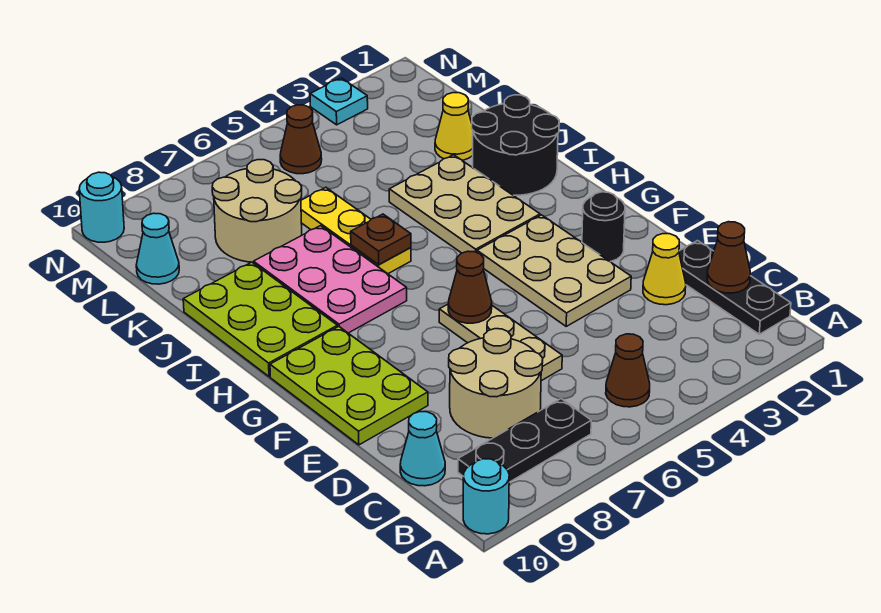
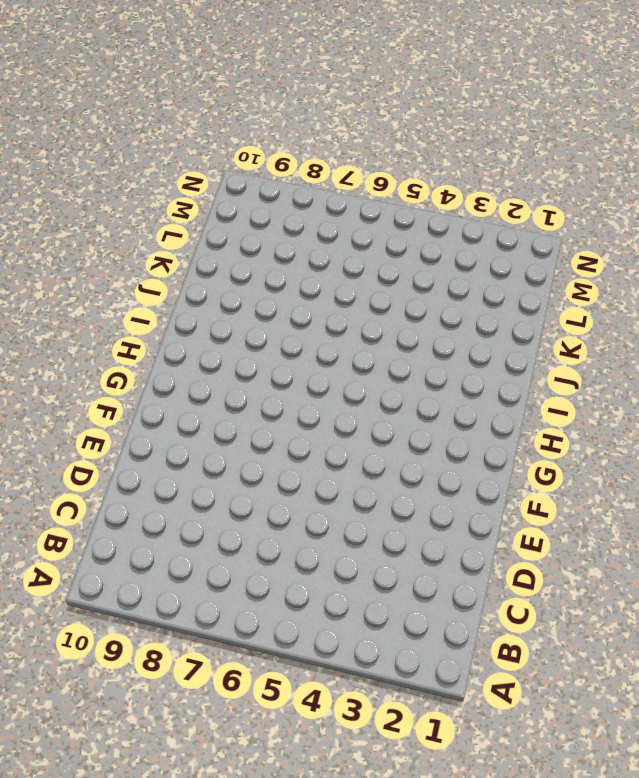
none -> cyan round brick A10 level 1
none -> black plate B1:D1 level 1
none -> brown cone B5 level 1

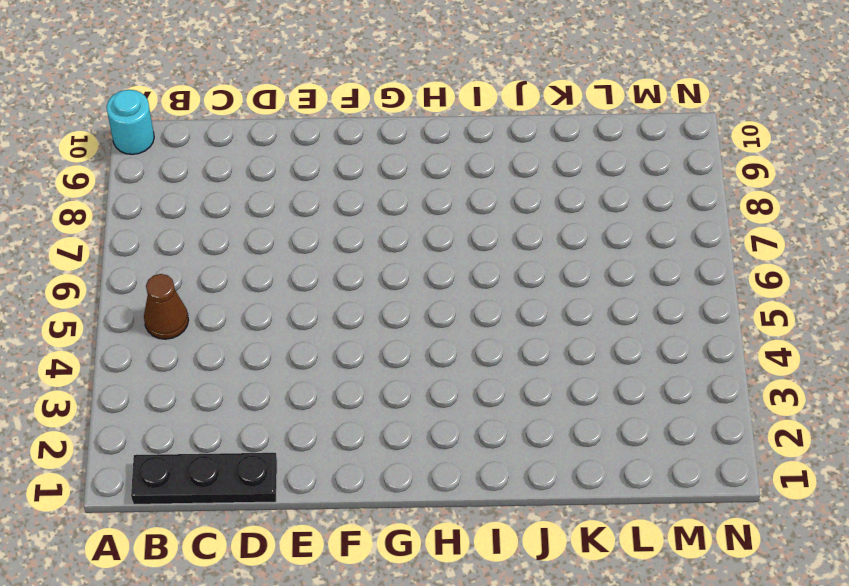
none -> black plate B7:B9 level 1
none -> tan round brick C7:D8 level 1
none -> cyan cone C10 level 1

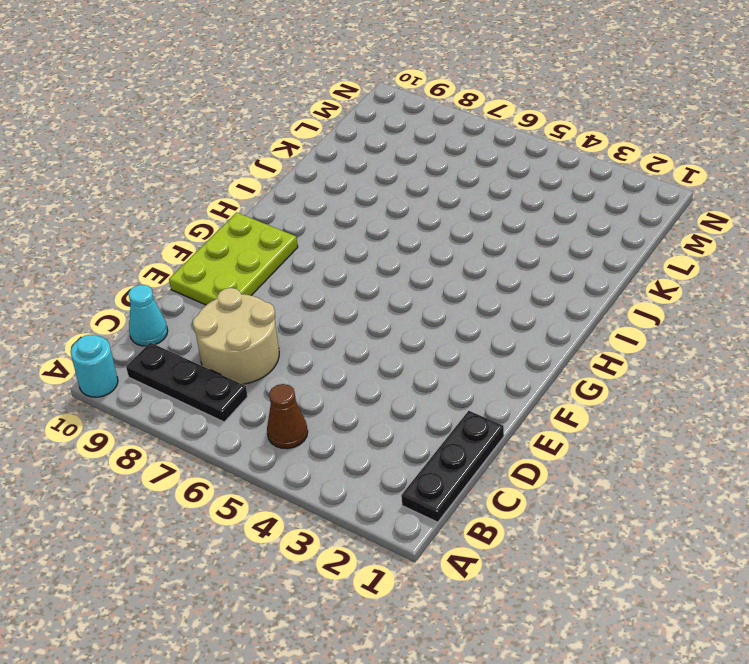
none -> yellow cone D2 level 1
none -> tan plate D6:F6 level 1
none -> tan plate E3:G4 level 1

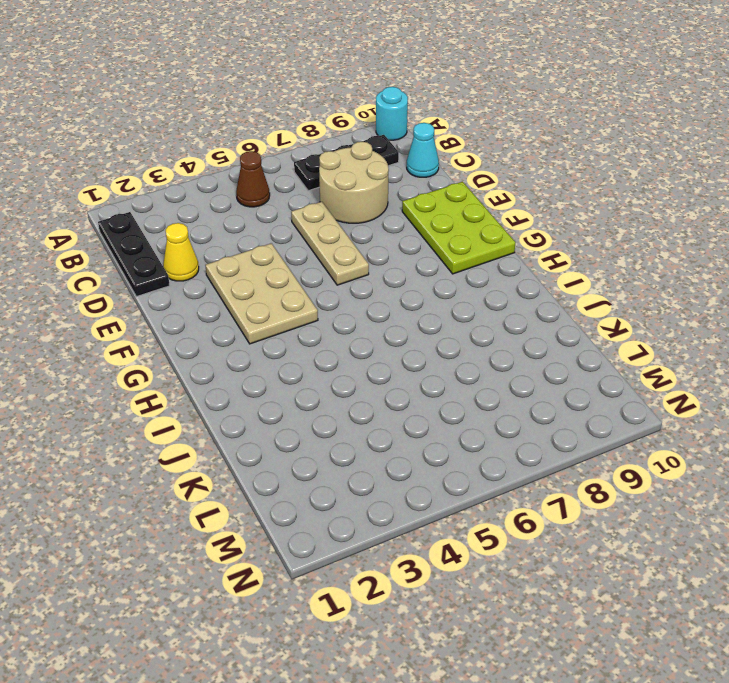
none -> black round brick F2 level 1
none -> tan plate H3:J4 level 1
none -> pink plate H7:J8 level 1

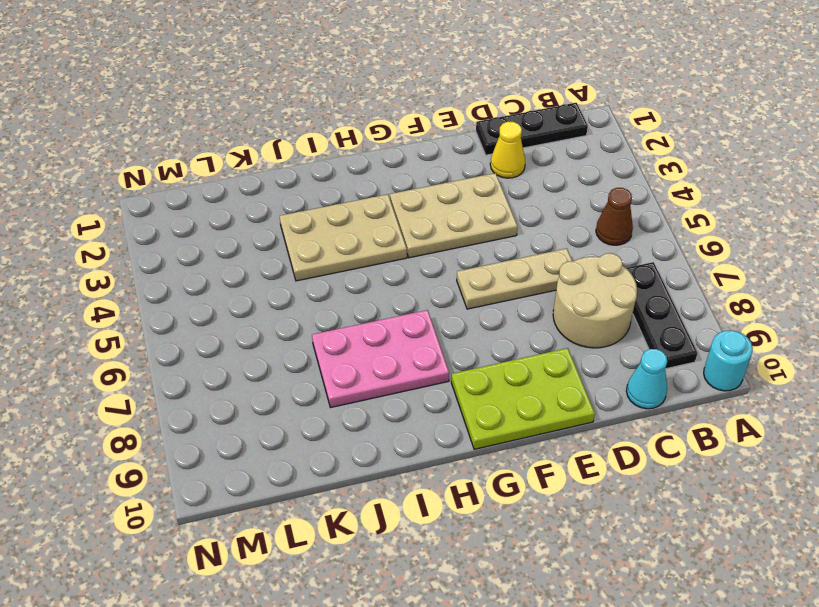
none -> black round brick F2 level 1
none -> lime plate H9:J10 level 1
none -> black round brick I1:J2 level 1

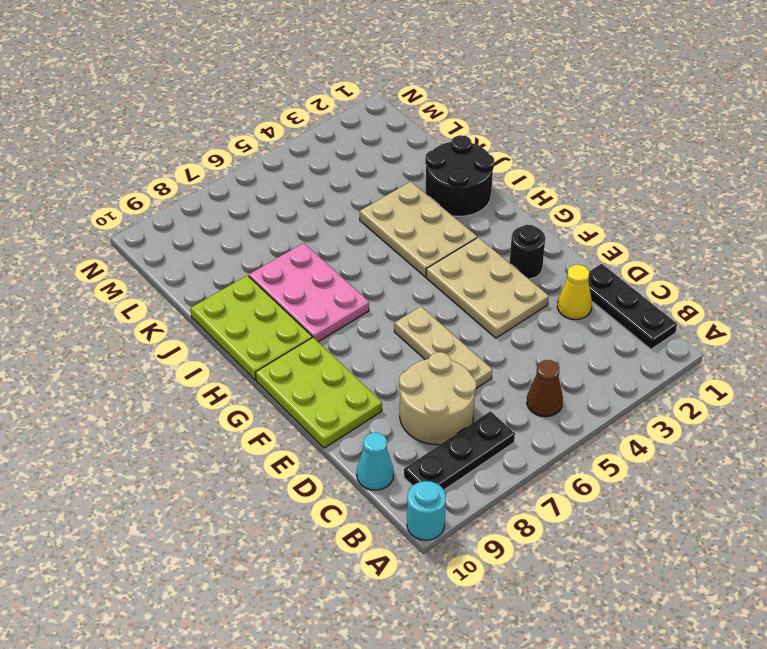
none -> yellow plate I6:K6 level 1
none -> yellow cone K2 level 1
none -> tan round brick K7:L8 level 1

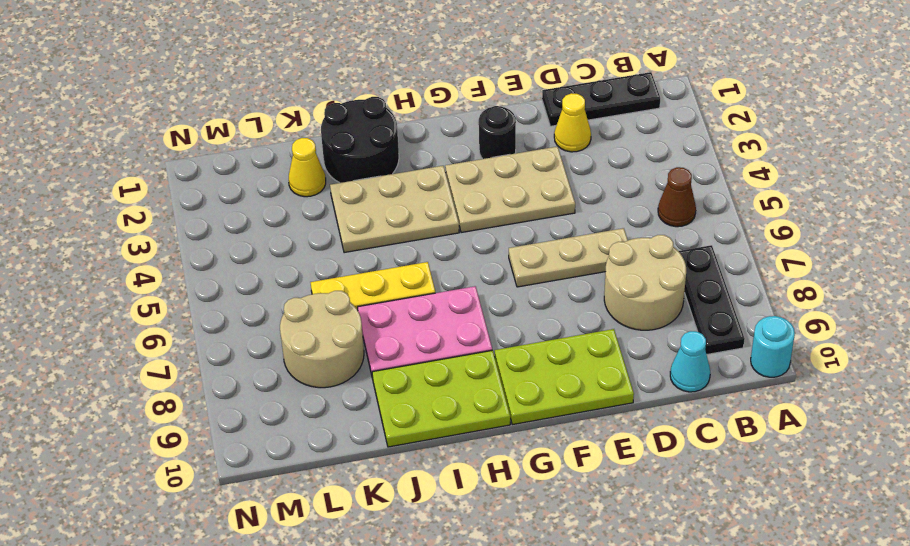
none -> cyan cone L10 level 1
none -> brown cone M5 level 1
none -> cyan plate N3 level 1

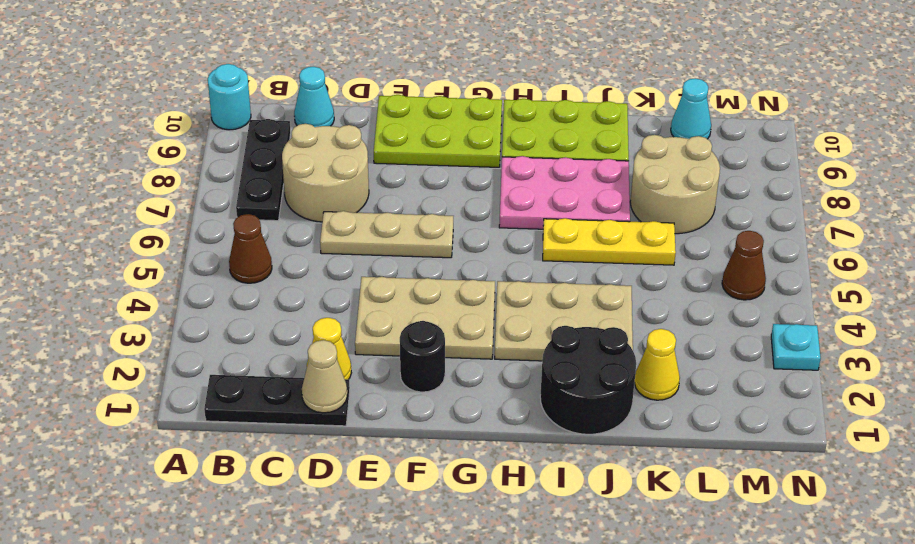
tan cone D1 level 2 -> none
none -> cyan round brick N10 level 1
none -> brown cone C1 level 2
none -> brown cone F6 level 2

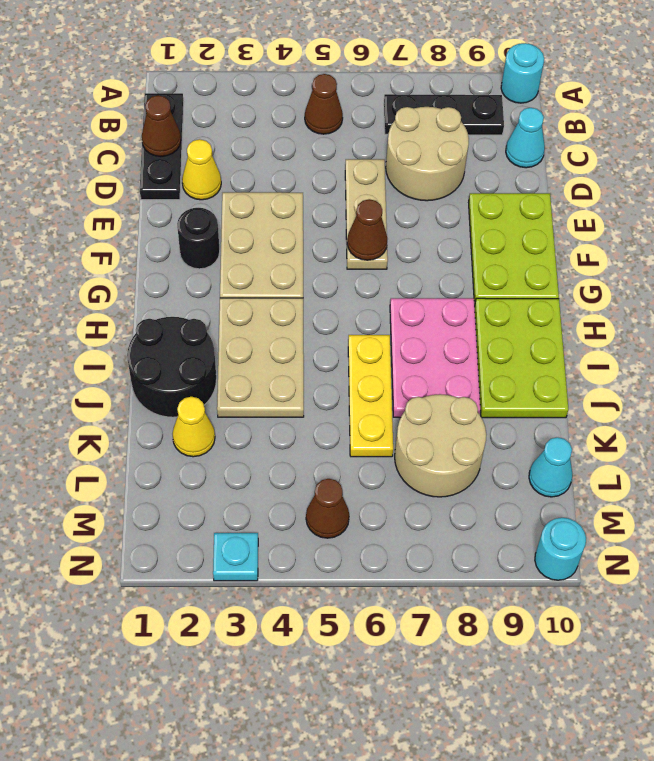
none -> brown plate I6 level 2

